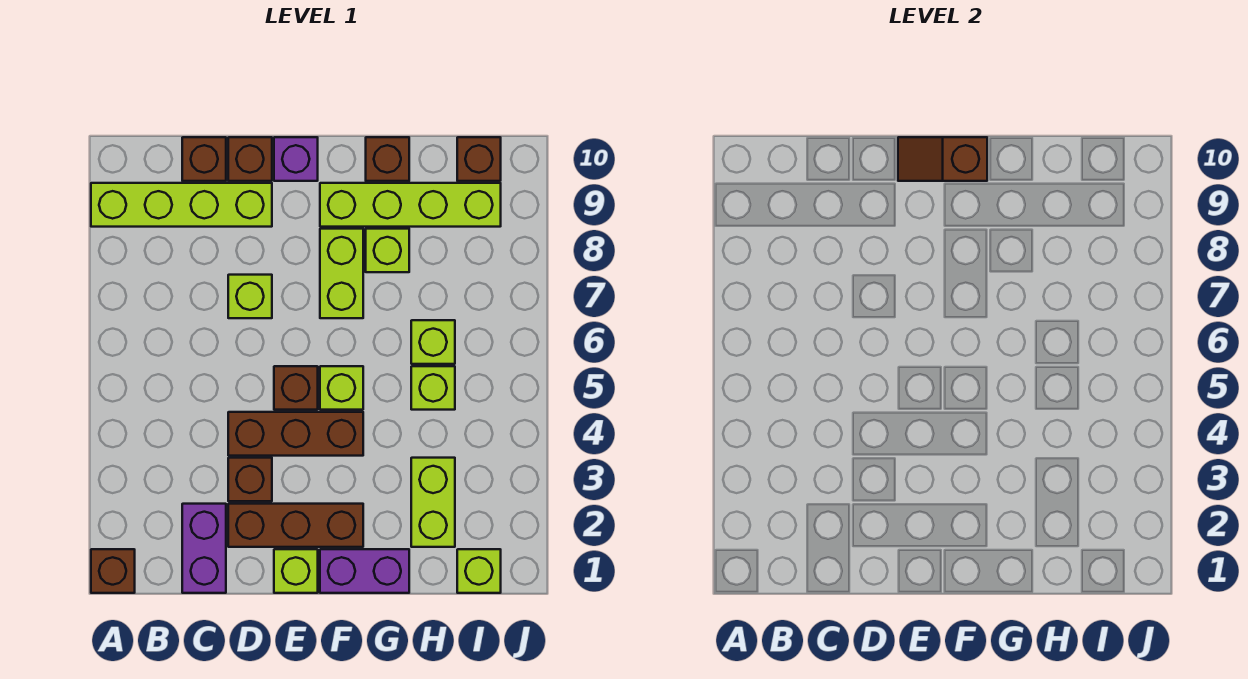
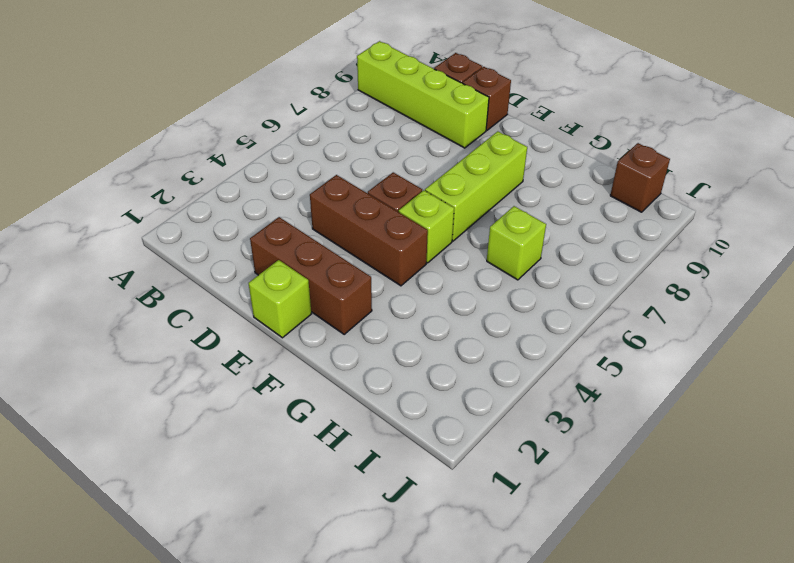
lime brick F6:F8 level 1 -> lime brick F7:F8 level 1
none -> brown brick A1 level 1
none -> purple brick C1:C2 level 1
none -> brown brick D3 level 1

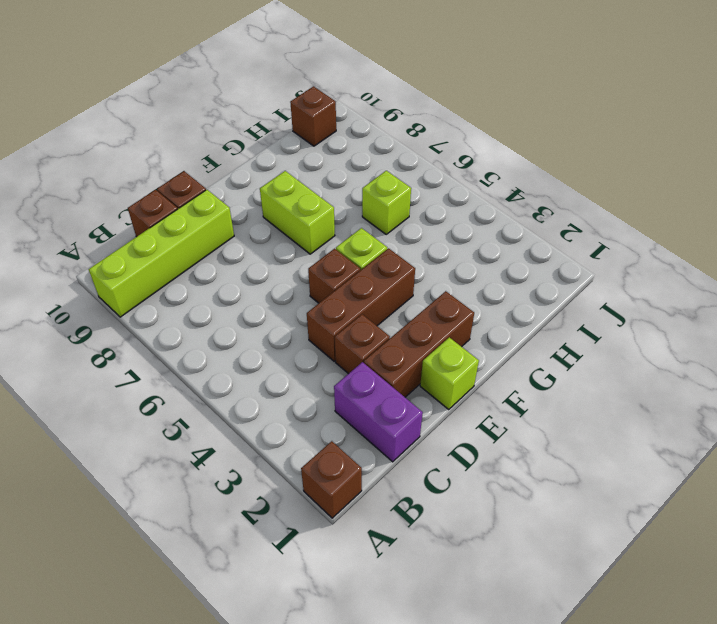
none -> lime brick D7 level 1
none -> purple brick E10 level 1
none -> purple brick F1:G1 level 1

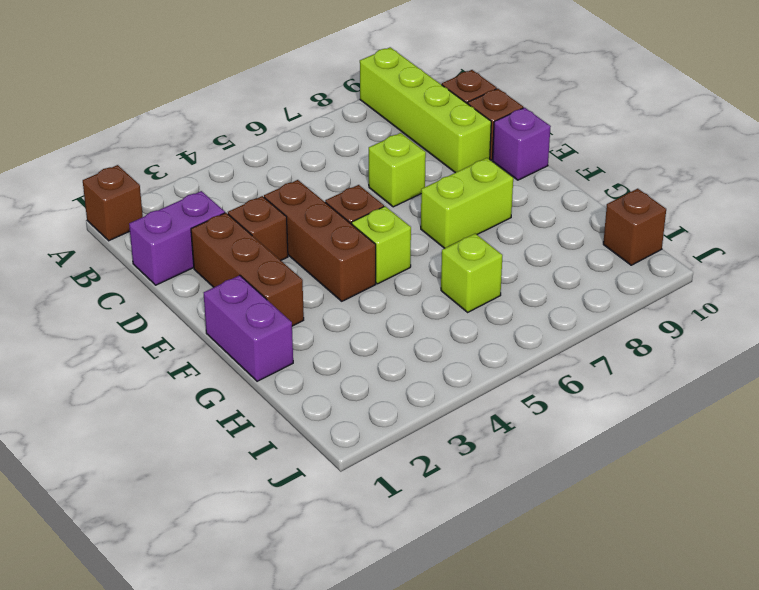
none -> lime brick E1 level 1
none -> lime brick F9:I9 level 1
none -> lime brick G8 level 1

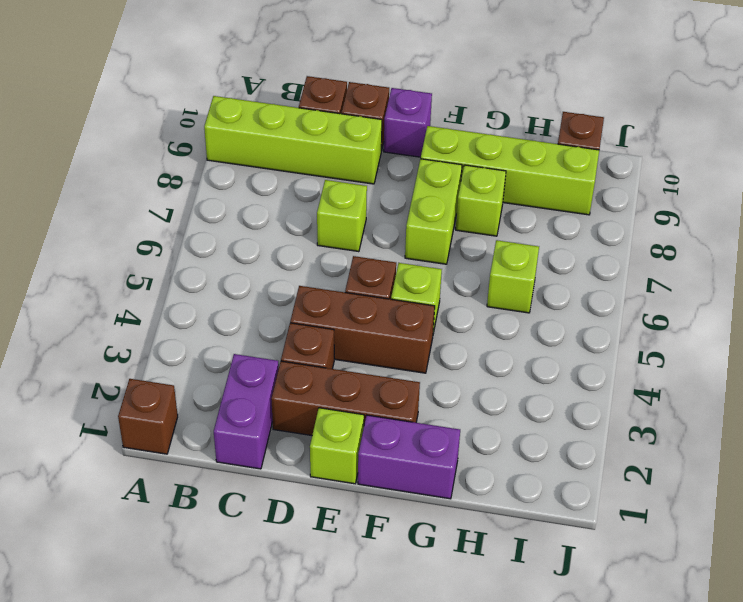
none -> brown brick G10 level 1
none -> lime brick H2:H3 level 1
none -> lime brick H5 level 1

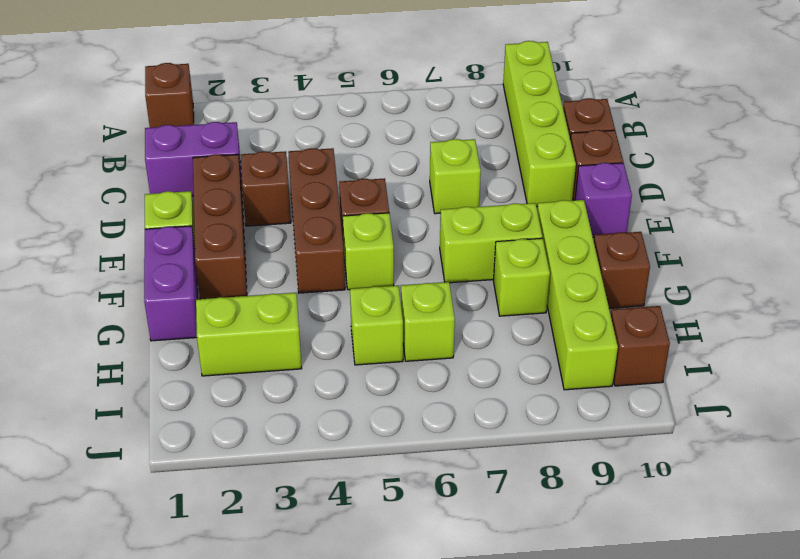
none -> lime brick I1 level 1
none -> brown slope E10:F10 level 2 top F

